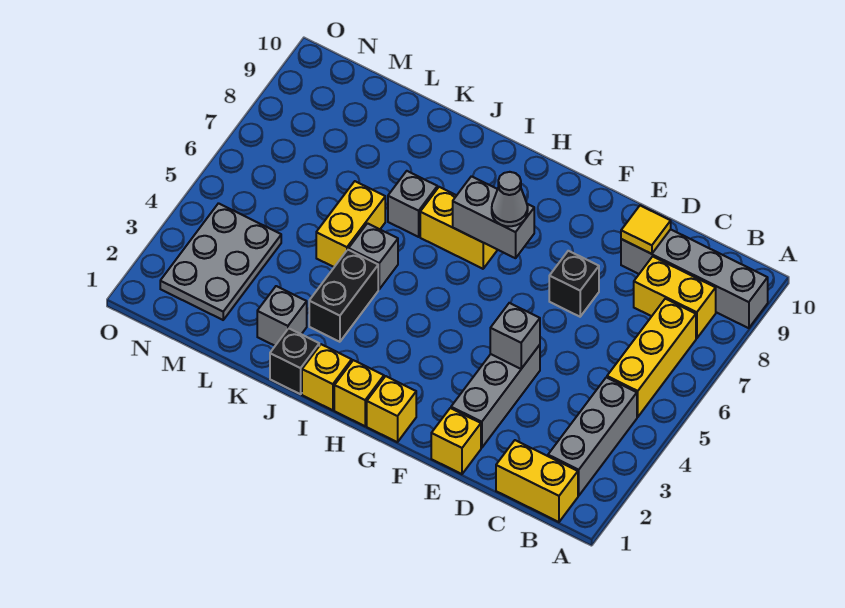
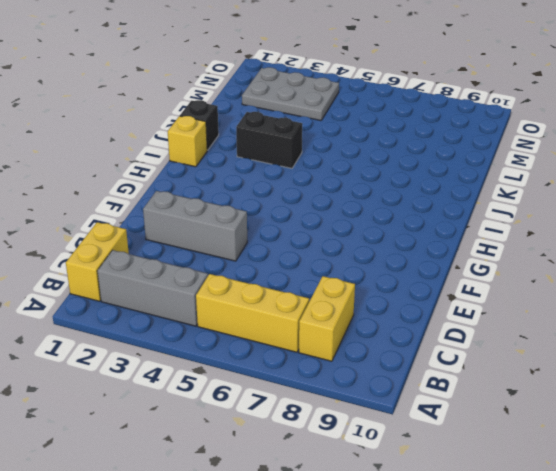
none -> grey brick A9:D9 level 1
none -> yellow brick E1 level 1
none -> black brick E7 level 1

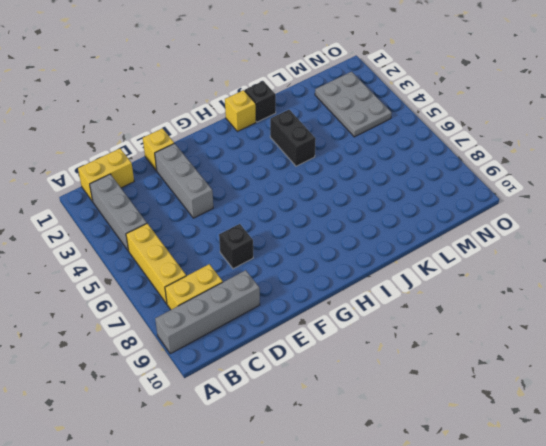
none -> yellow brick G1 level 1
none -> yellow brick H1 level 1
none -> yellow brick H7:I7 level 1

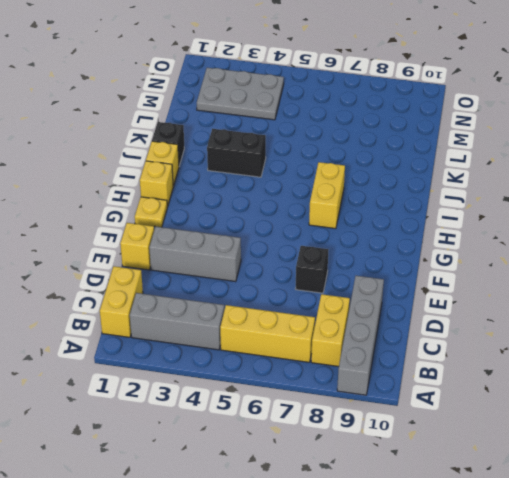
yellow plate G1 level 1 -> yellow brick G1 level 1
none -> grey brick J5 level 1
none -> grey brick J7 level 1
none -> grey brick K2 level 1

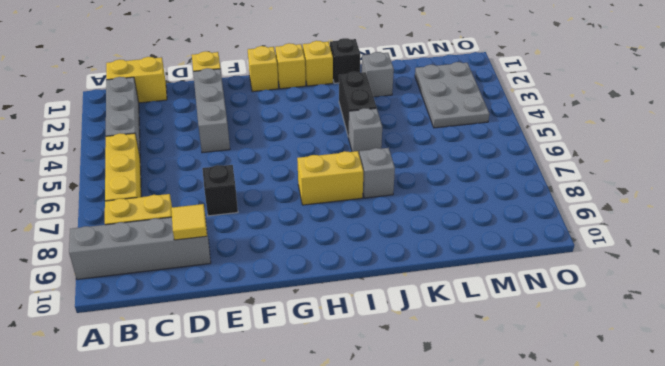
none -> yellow brick K5:K6 level 1
none -> grey brick E4 level 2
none -> grey brick G7:H7 level 2

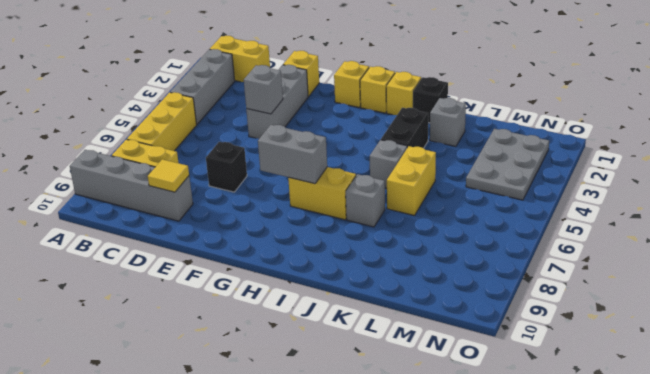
none -> grey cone G7 level 3

